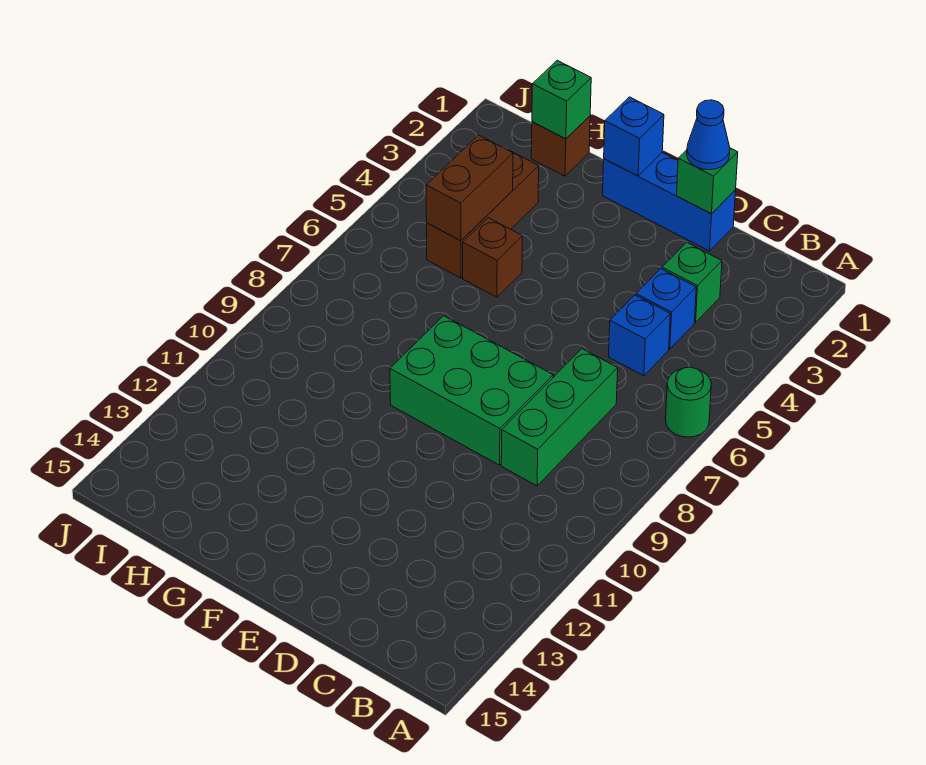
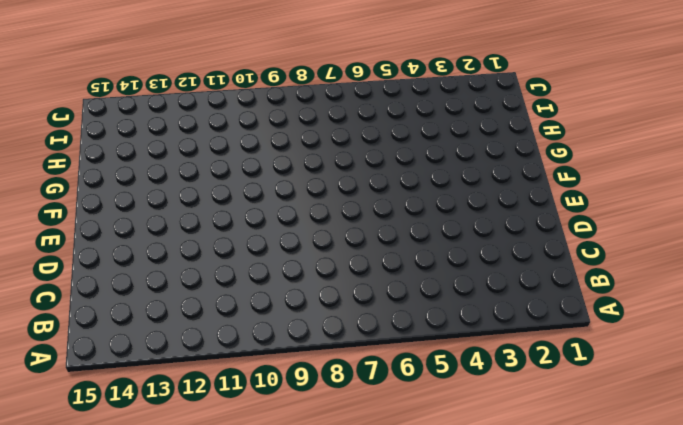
none -> green round brick A6 level 1
none -> green brick C3 level 1
none -> blue brick C4 level 1

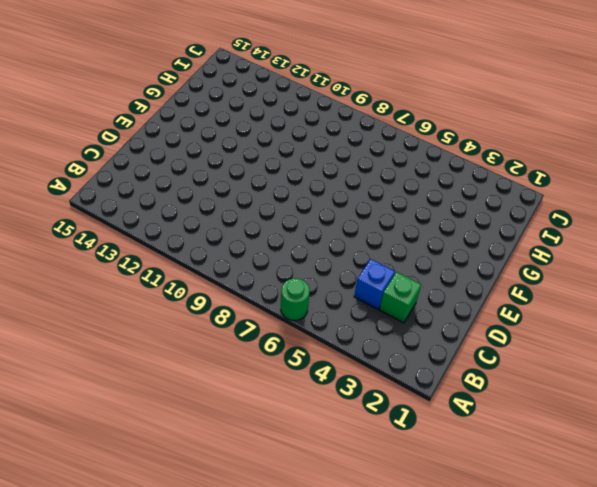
none -> blue brick C5 level 1
none -> green brick C7:C9 level 1
none -> blue brick D1:F1 level 1

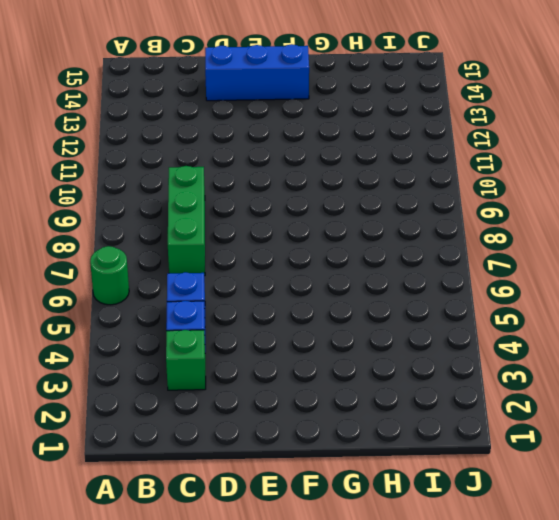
blue brick D14:F14 level 1 -> blue brick D1:F1 level 1
none -> green brick D8:F9 level 1
none -> brown brick G5 level 1
none -> brown brick H1 level 1

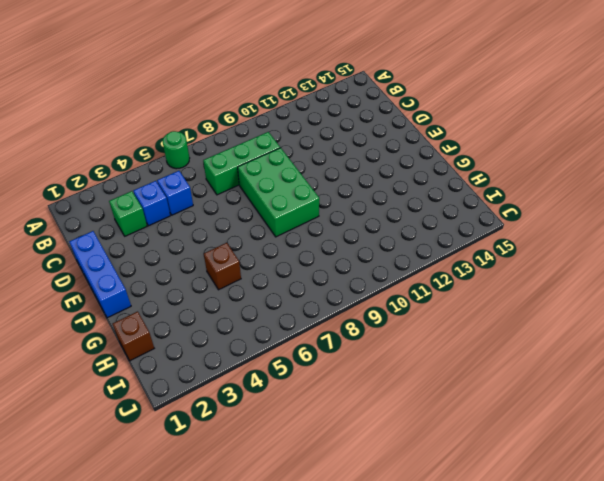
none -> brown brick H3:H5 level 1
none -> green brick D1 level 2
none -> blue brick F1 level 2

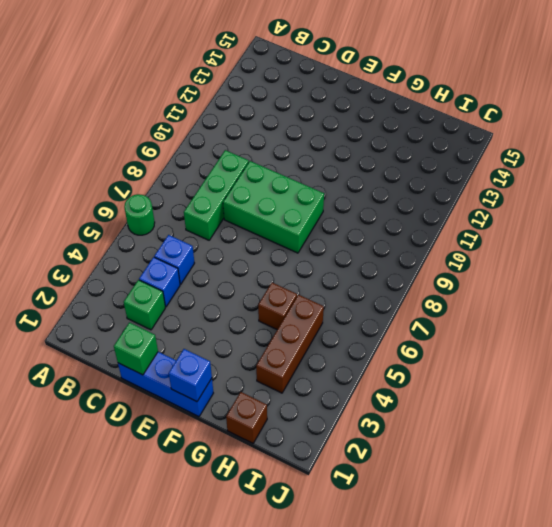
none -> green brick H1 level 2
none -> brown brick H4:H5 level 2
none -> blue cone D1 level 3

